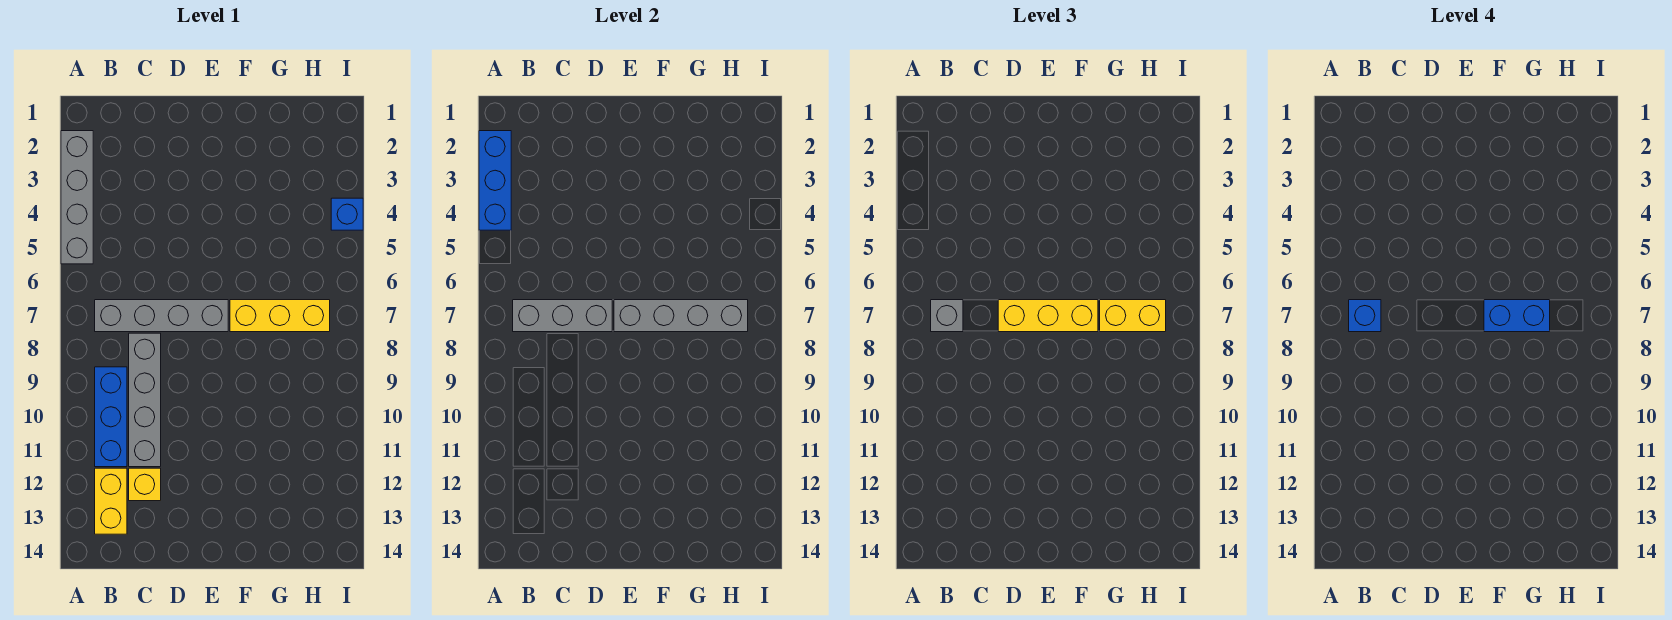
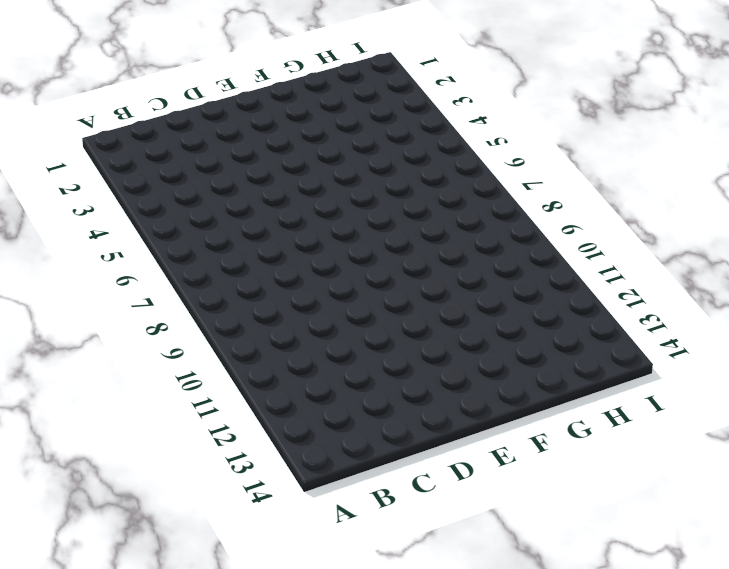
none -> grey brick A2:A5 level 1
none -> grey brick B7:E7 level 1
none -> blue brick B9:B11 level 1

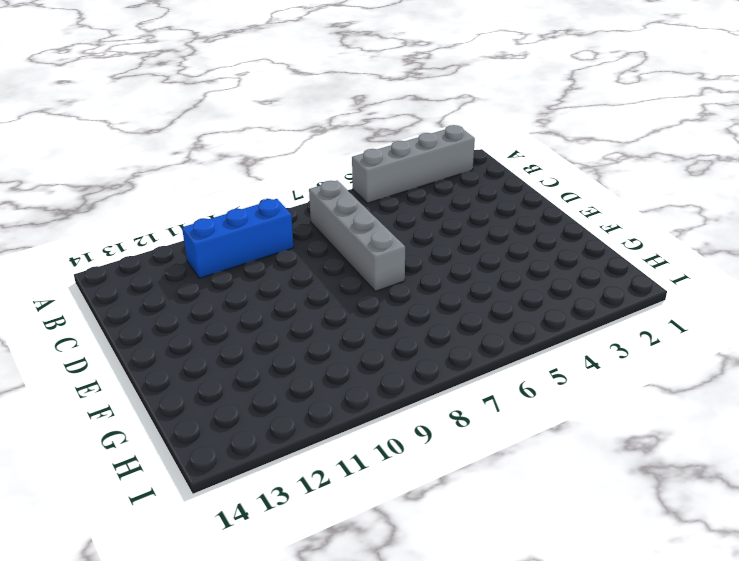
none -> yellow brick B12:B13 level 1
none -> grey brick C8:C11 level 1
none -> yellow brick C12 level 1

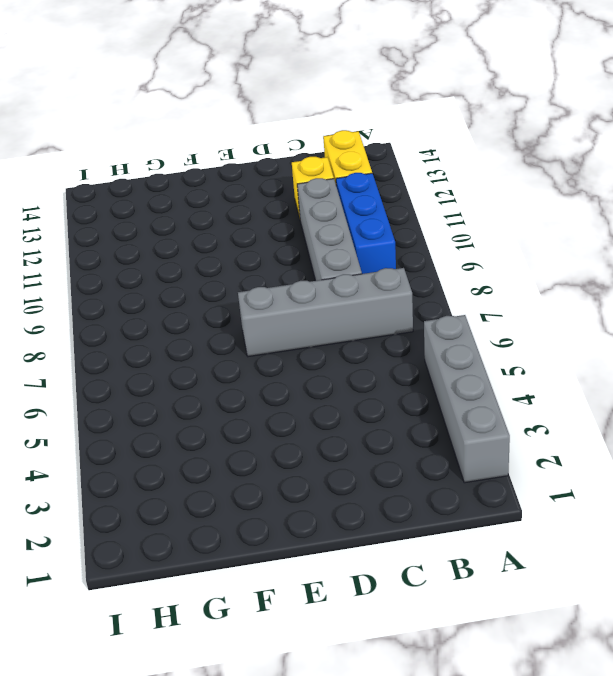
none -> yellow brick F7:H7 level 1
none -> blue brick I4 level 1
none -> blue brick A2:A4 level 2

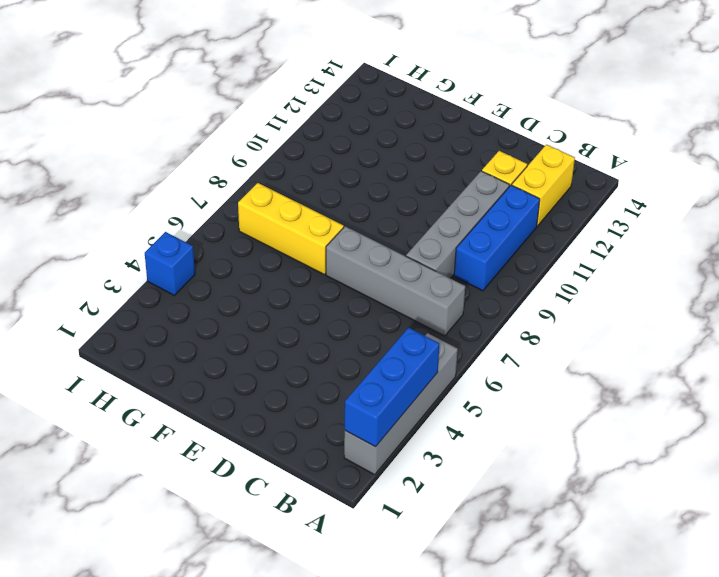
none -> grey brick B7:D7 level 2
none -> grey brick E7:H7 level 2
none -> grey brick B7 level 3

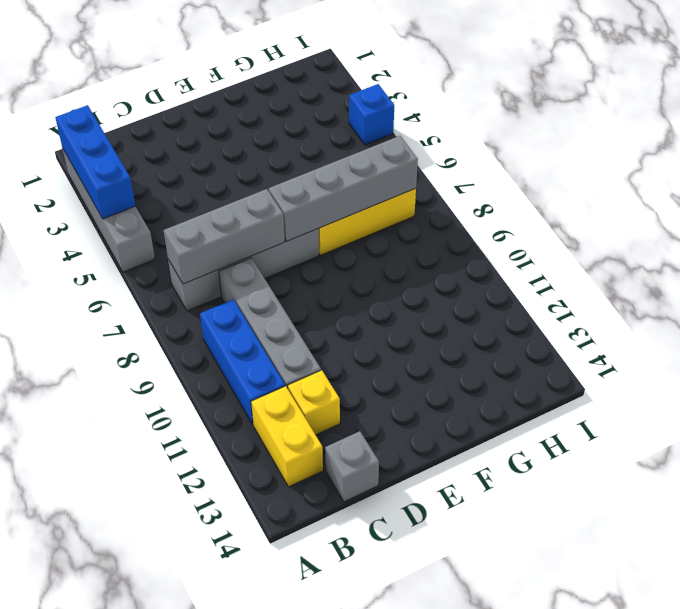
grey brick C14 level 1 -> grey brick B7 level 3
none -> yellow brick D7:F7 level 3
none -> yellow brick G7:H7 level 3
none -> blue brick B7 level 4

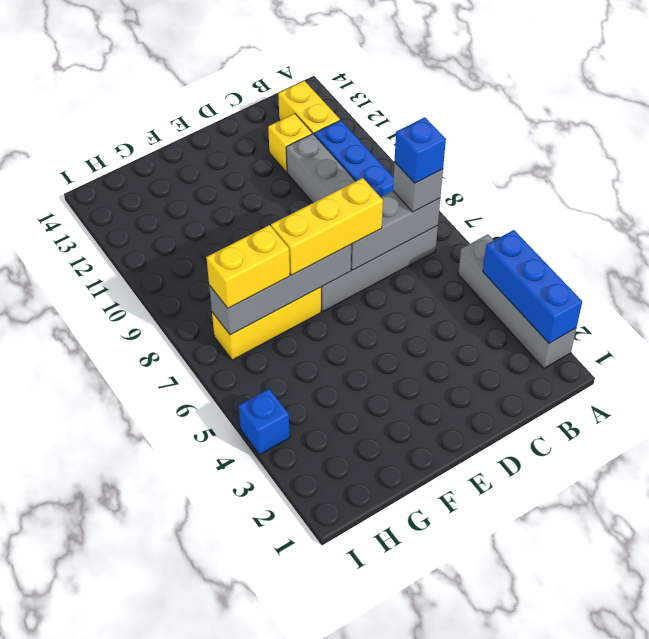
none -> blue brick F7:G7 level 4

